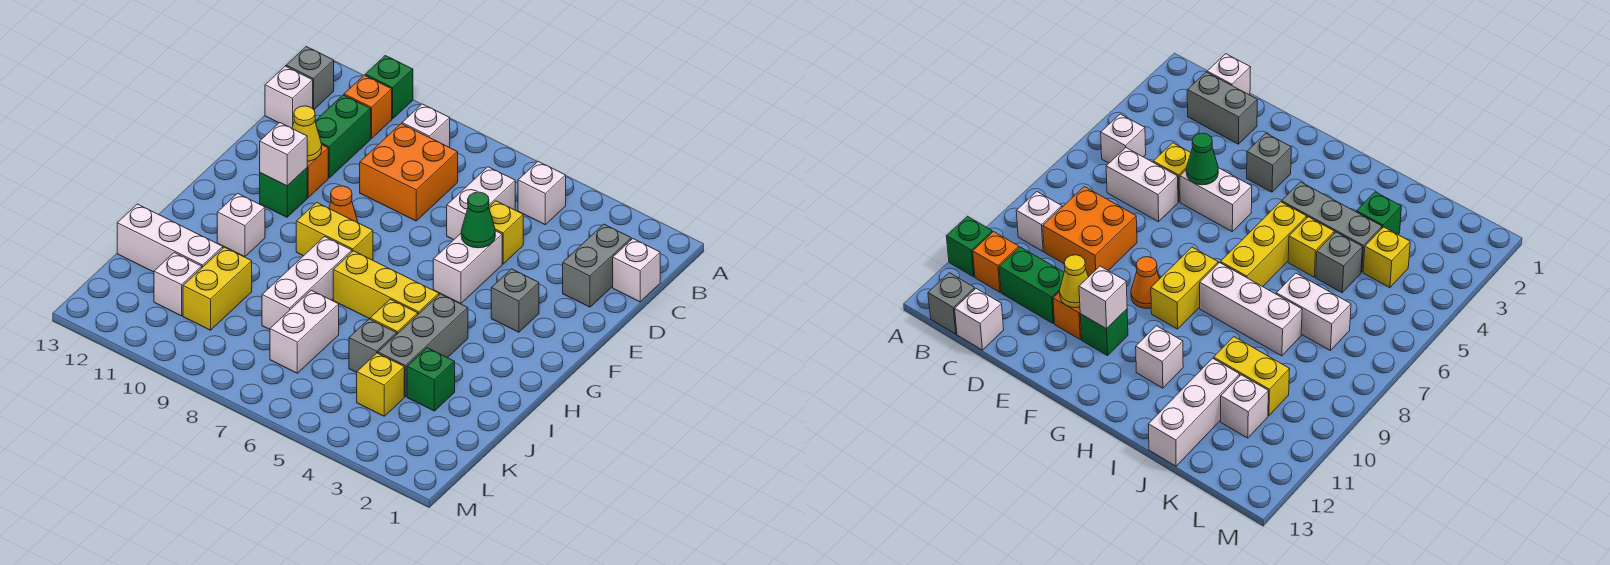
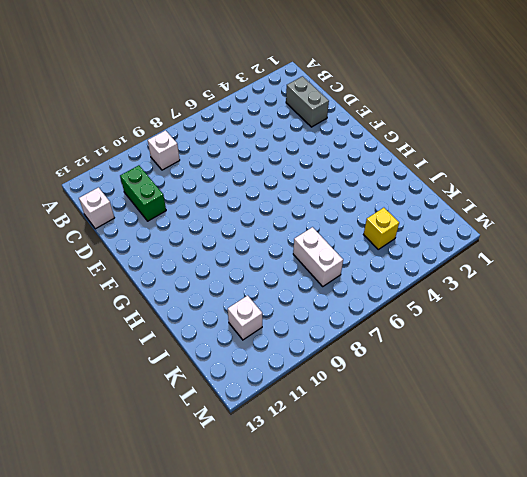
none -> green brick A11 level 1
none -> white brick B5 level 1
none -> orange brick B11 level 1
none -> grey brick B13 level 1

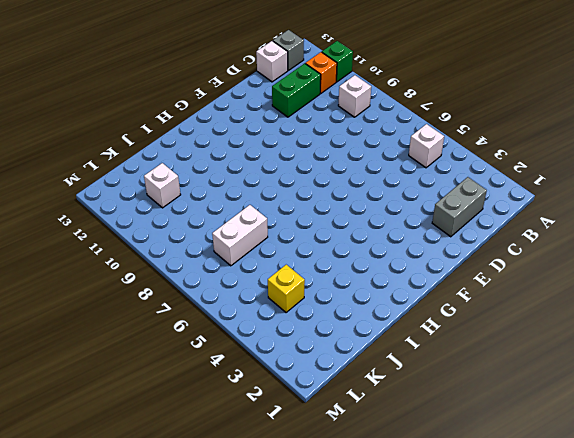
none -> white brick C1 level 1
none -> white brick C6:D6 level 1
none -> orange brick C8:D9 level 1
none -> yellow brick D5 level 1

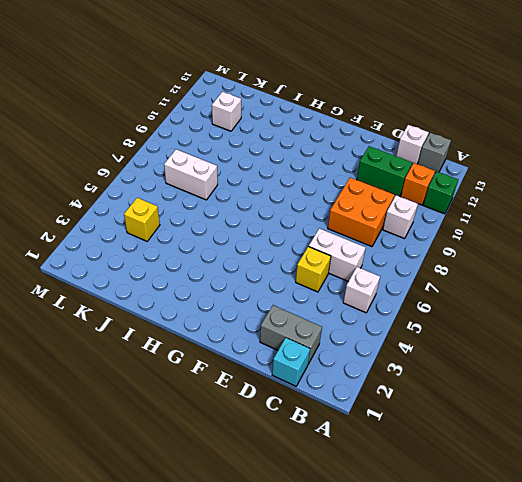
cyan brick C1 level 1 -> white brick C1 level 1
none -> white brick E5:F5 level 1
none -> orange brick E11 level 1
none -> grey brick F3 level 1
none -> orange cone F9 level 1

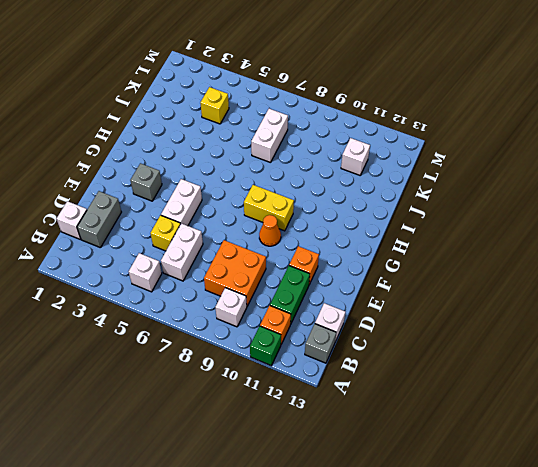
none -> green brick F11 level 1
none -> grey brick H4:J4 level 1
none -> yellow brick H5:H7 level 1
none -> white brick H8:J8 level 1

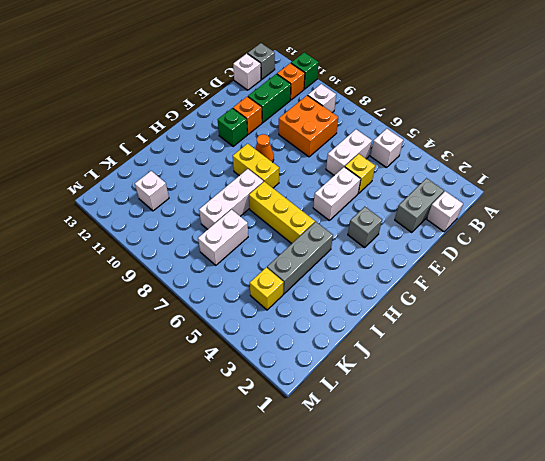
none -> white brick H11 level 1
none -> yellow brick I5 level 1
none -> green brick J3 level 1
none -> grey brick J5 level 1

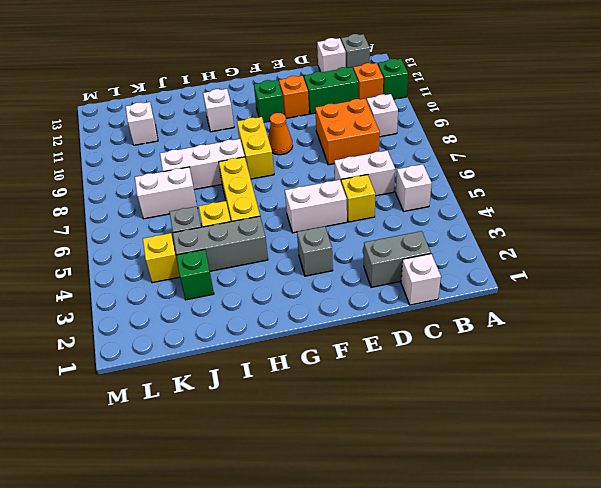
none -> yellow brick J10:K10 level 1
none -> white brick J11:J13 level 1
none -> green cone E5 level 2
none -> yellow cone E11 level 2

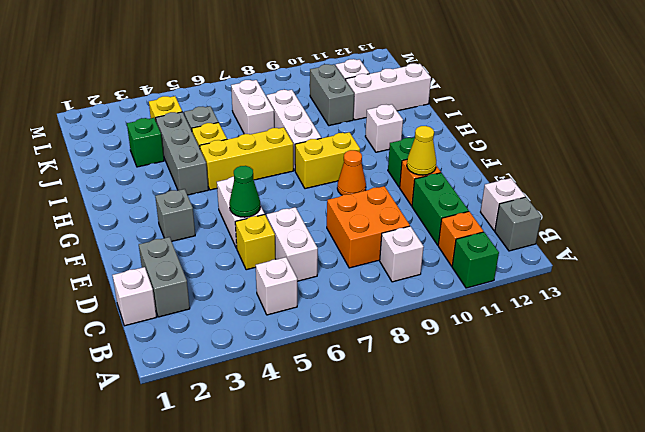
grey brick J10:K10 level 1 -> yellow brick J10:K10 level 1
none -> white brick F11 level 2

